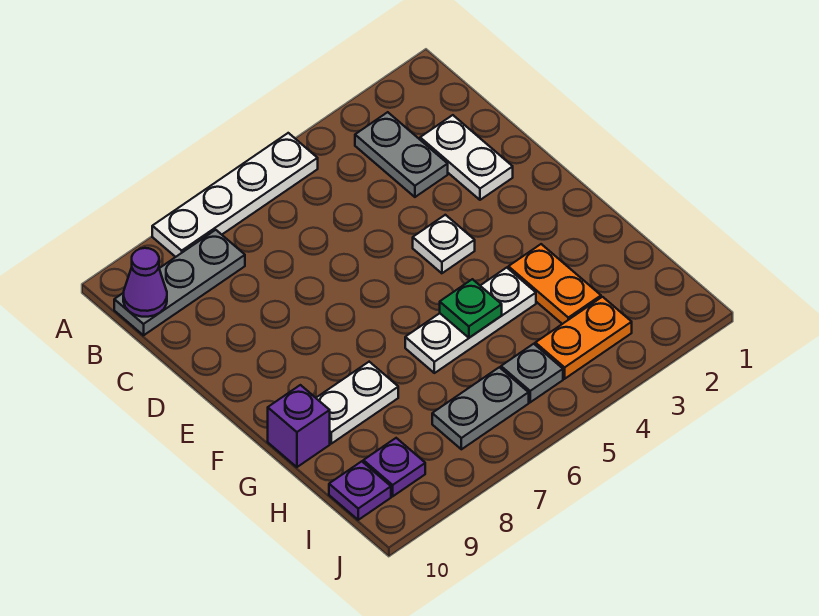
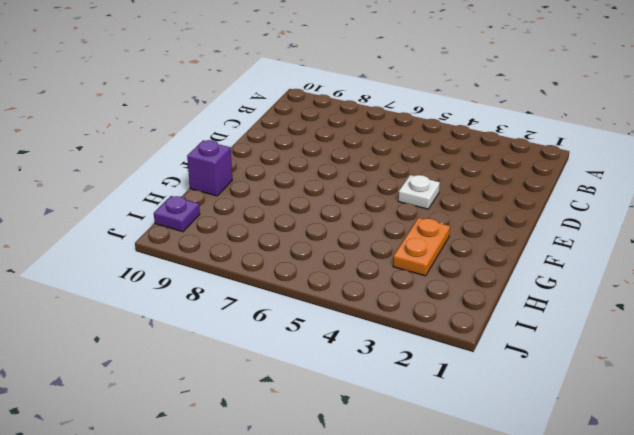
none -> white plate A5:A8 level 1
none -> grey plate B3:C3 level 1
none -> grey plate B8:B10 level 1

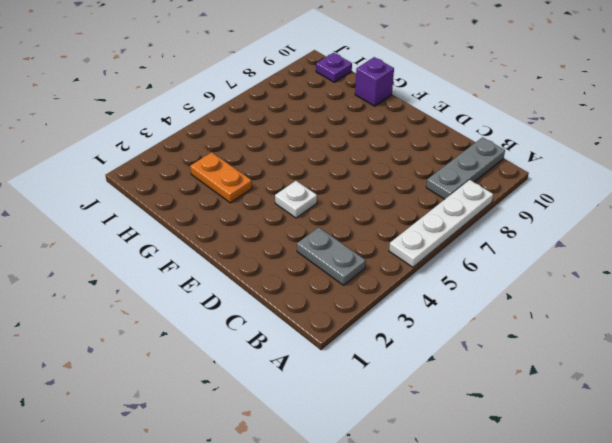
none -> white plate C2:D2 level 1
none -> white plate G4:G6 level 1
none -> white plate G8:G9 level 1

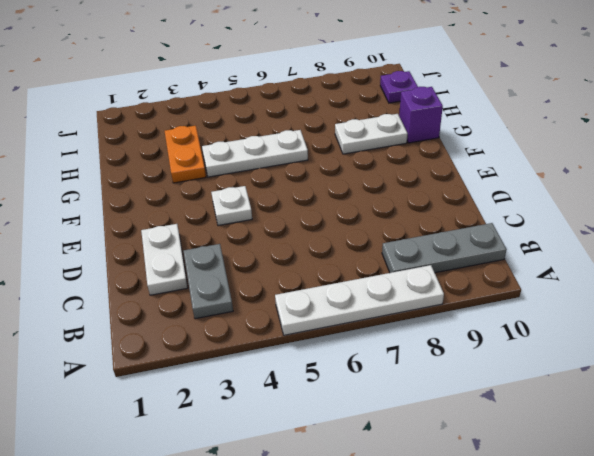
none -> orange plate I3:I4 level 1
none -> grey plate I5 level 1
none -> grey plate I6:I7 level 1

